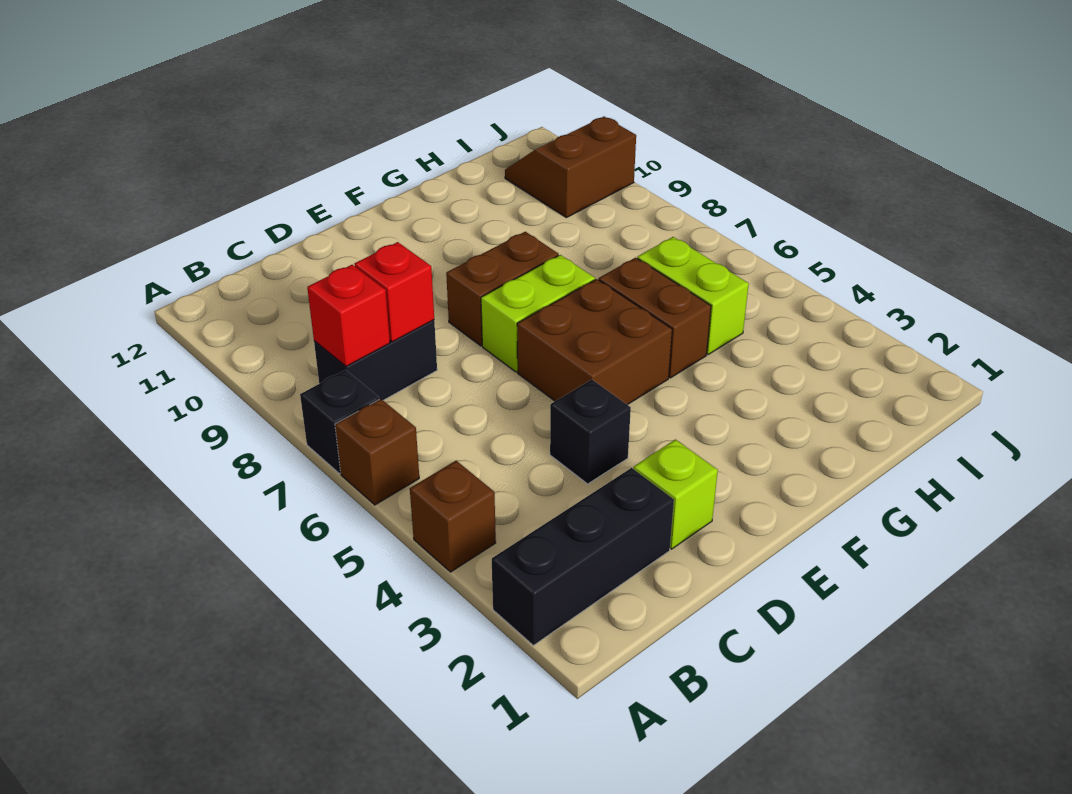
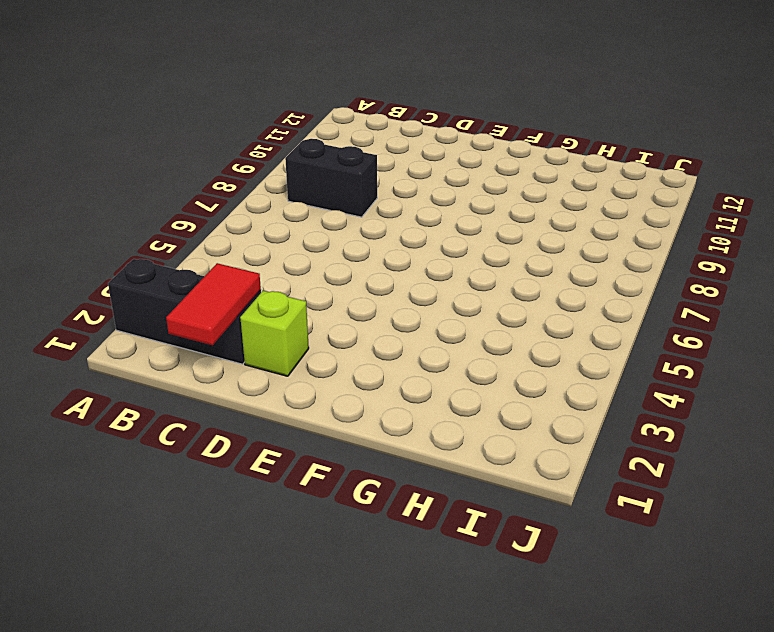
red tile C1:C2 level 2 -> none
none -> brown brick A4 level 1
none -> brown brick A6 level 1
none -> black brick A7 level 1

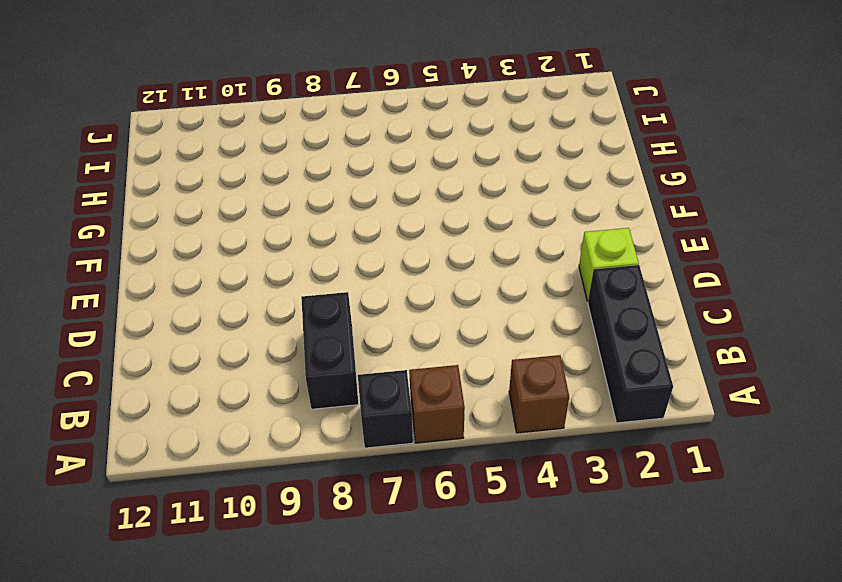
none -> black brick D4 level 1
none -> brown brick E5:F6 level 1
none -> lime brick E7:F7 level 1

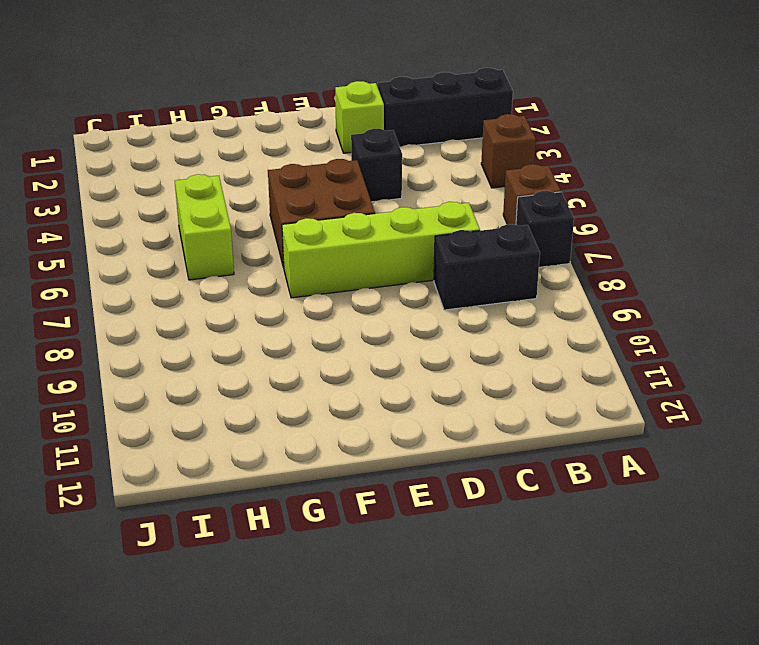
lime brick C7:F7 level 1 -> lime brick E7:F7 level 1
none -> brown brick E8:F8 level 1
none -> brown brick G5:G6 level 1
none -> brown slope I10:J11 level 1 top 10

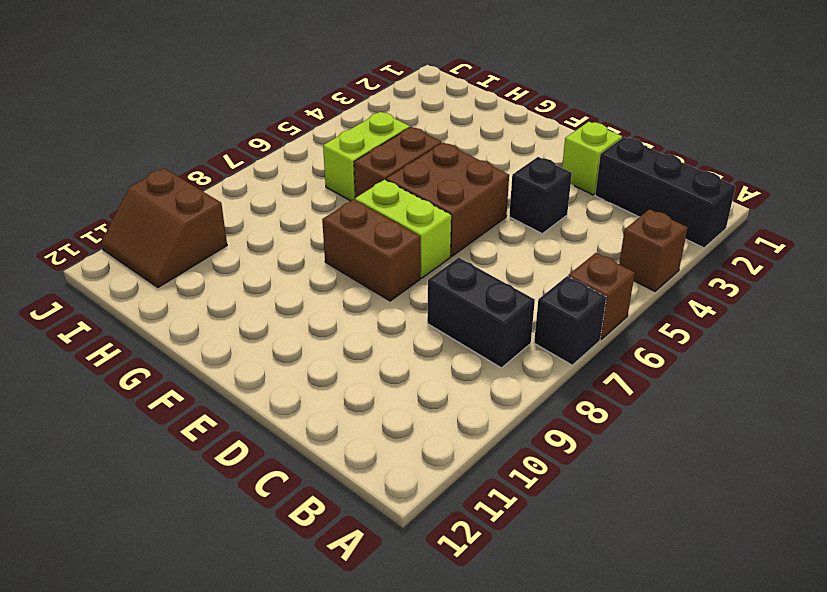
none -> red brick B8 level 2
none -> red brick C8 level 2

